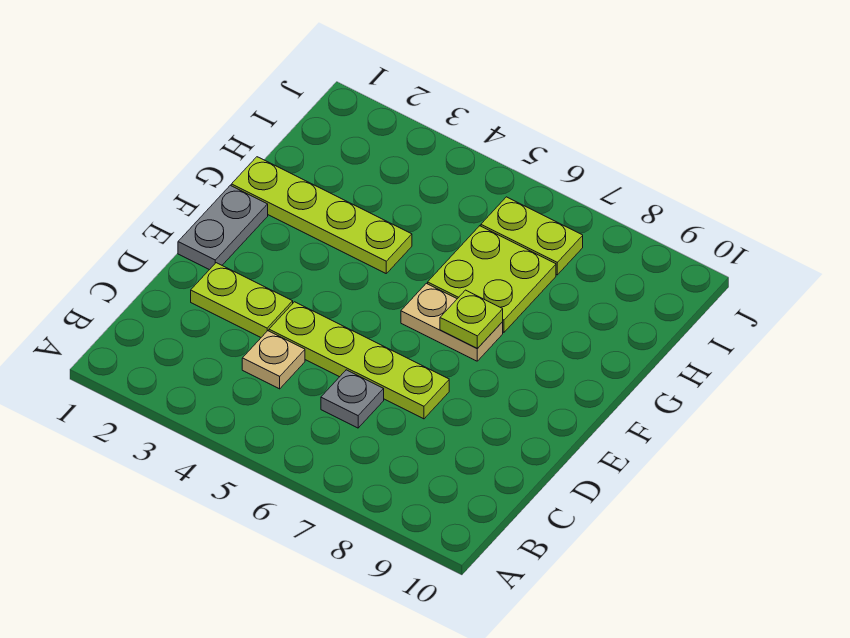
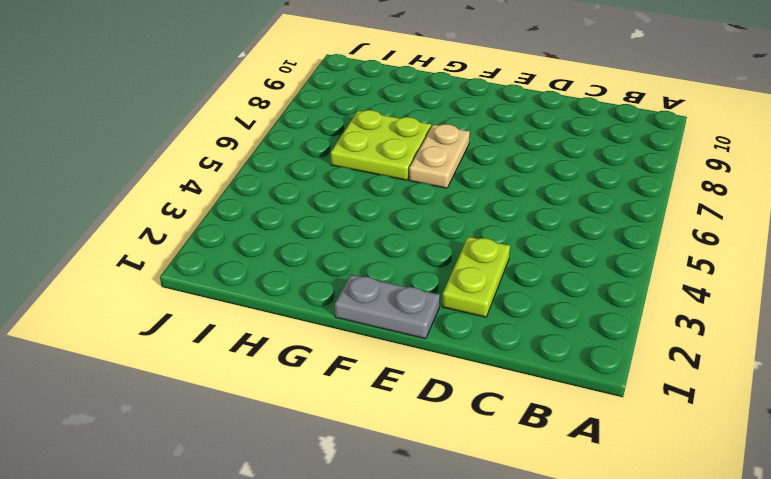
none -> tan plate C4 level 1
none -> grey plate C6 level 1

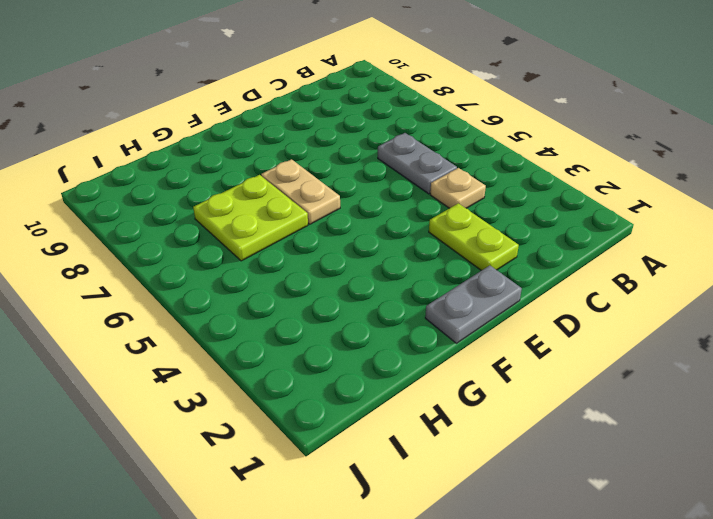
grey plate C5:C6 level 1 -> grey plate C6 level 1
none -> lime plate D4:D7 level 1
none -> lime plate G1:G4 level 1

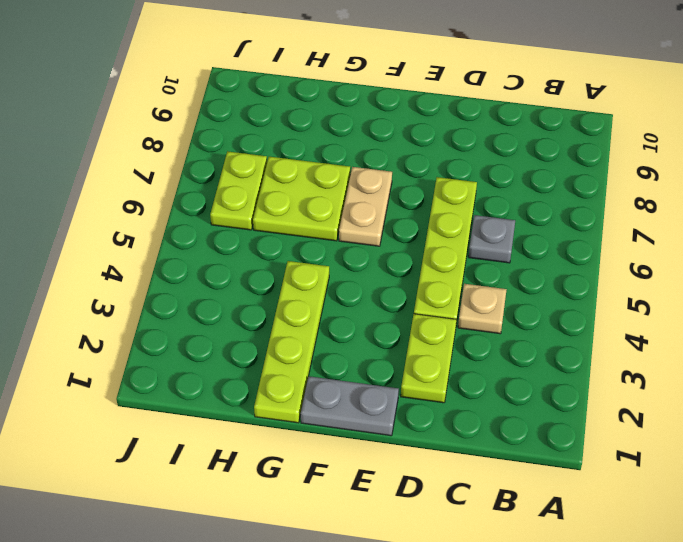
none -> lime plate F7 level 2

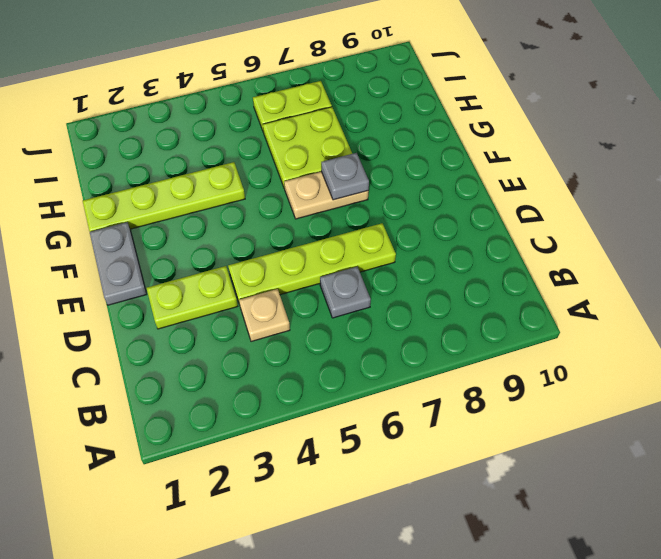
grey plate F7 level 2 -> lime plate F7 level 2

